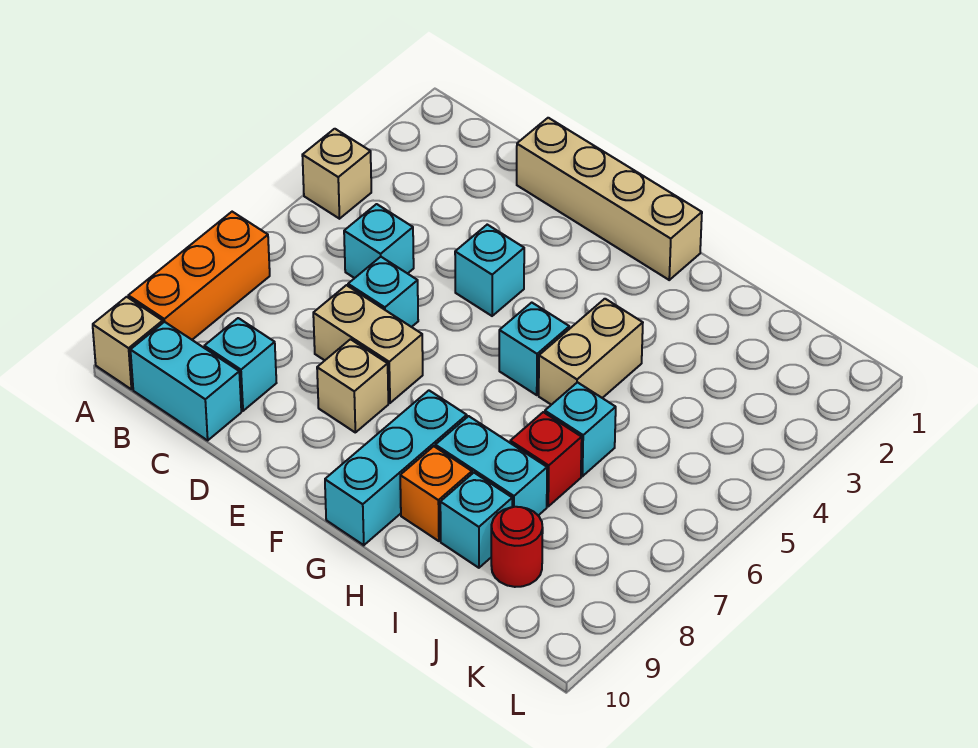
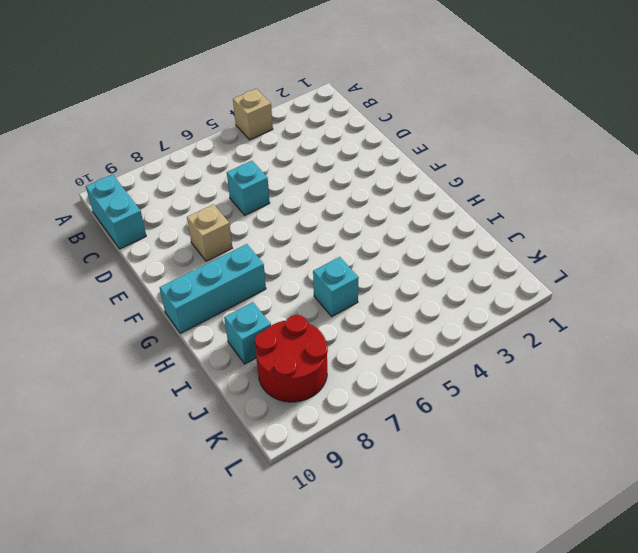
red round brick J8:K9 level 1 -> red round brick J9 level 1
none -> orange brick A7:A9 level 1
none -> tan brick A10 level 1
none -> cyan brick C5 level 1

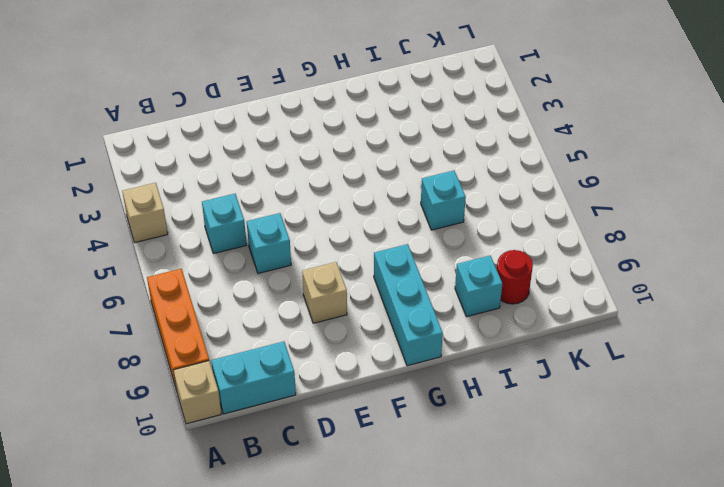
none -> cyan brick C9 level 1
none -> tan brick D1:G1 level 1
none -> tan brick D7:E7 level 1

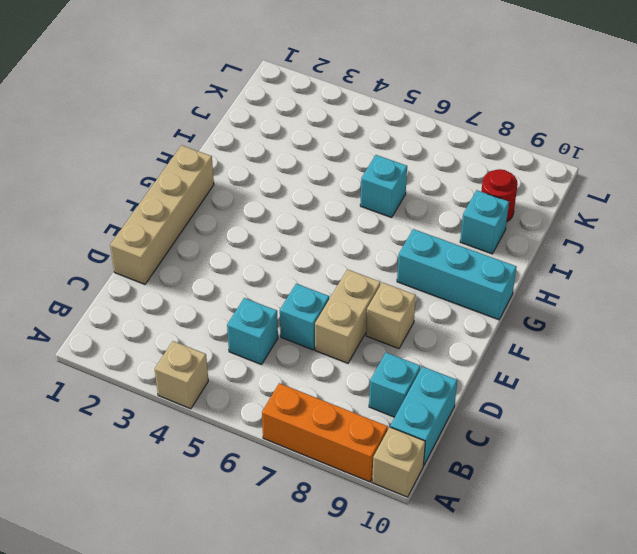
none -> cyan brick E4 level 1
none -> cyan brick G5 level 1
none -> tan brick H4:H5 level 1

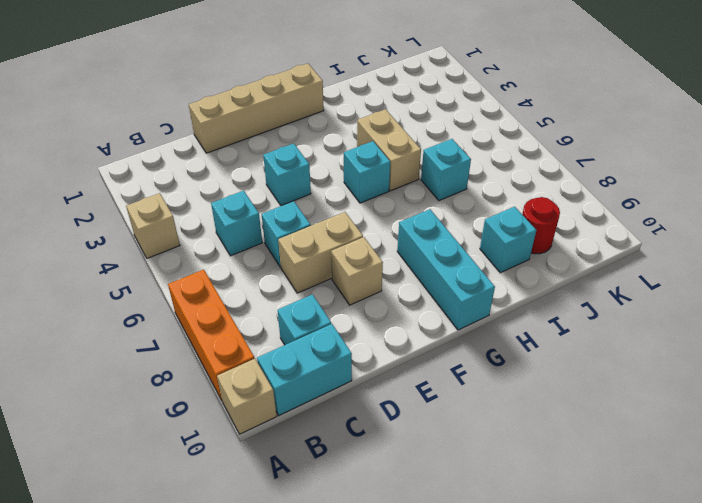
none -> cyan brick H8:I8 level 1
none -> orange brick H9 level 1
none -> red brick I7 level 1

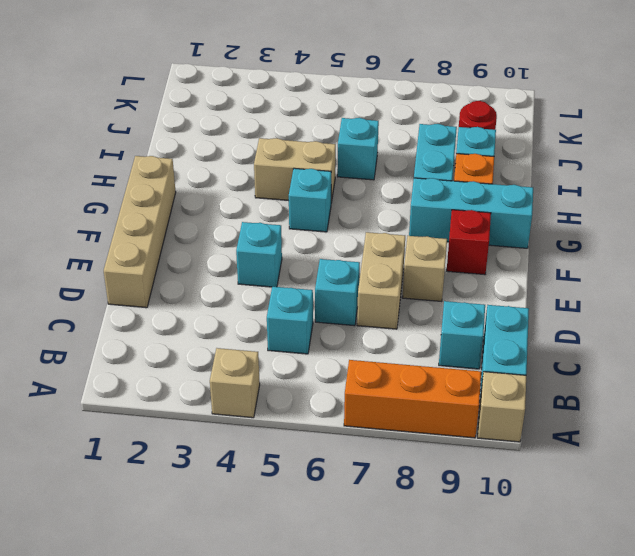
red brick F9 level 1 -> red brick I7 level 1

